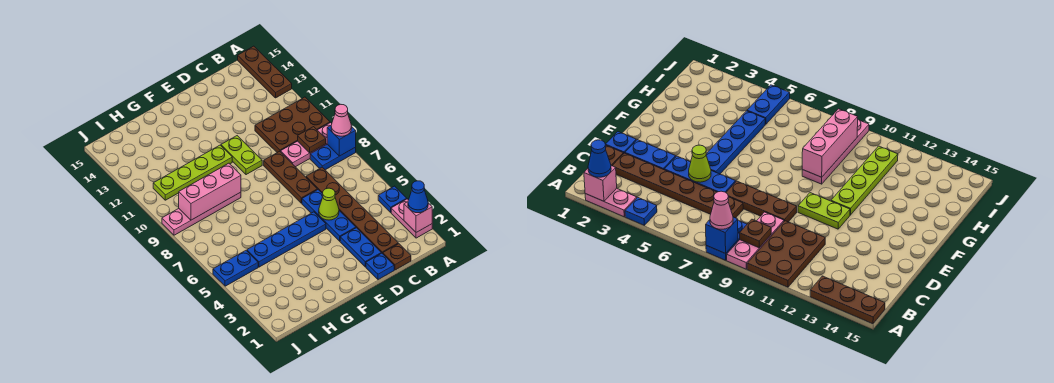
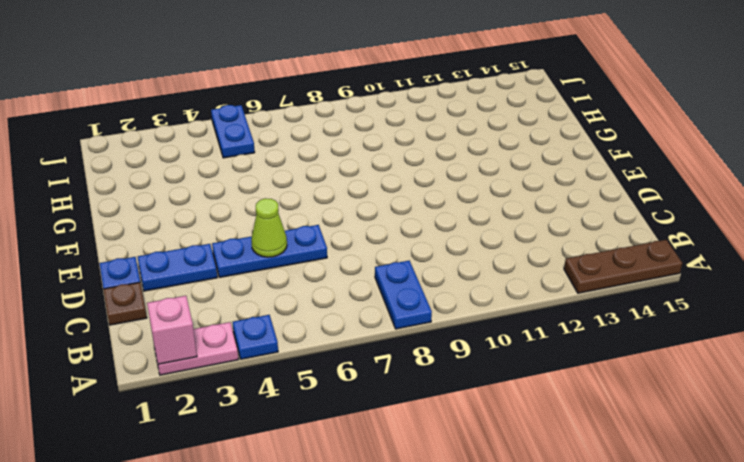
none -> pink plate A9:C9 level 1
none -> brown plate A10:C11 level 1
none -> brown plate C2:C7 level 1

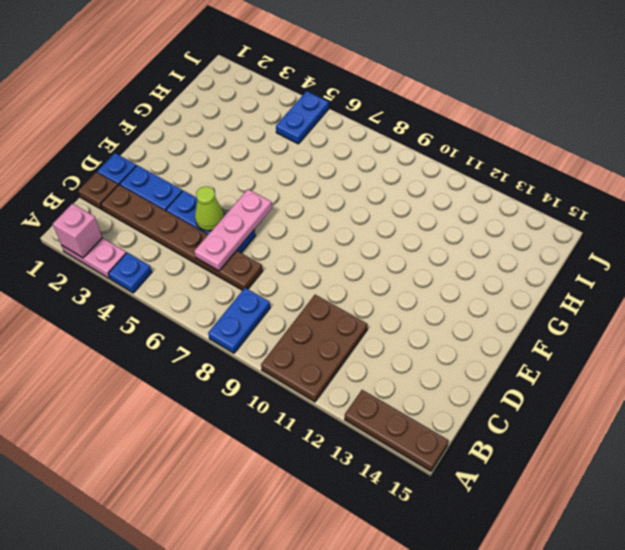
pink plate C6:E6 level 2 -> pink plate A9:C9 level 1
none -> brown plate D7:D9 level 1
none -> blue plate E5:H5 level 1
none -> lime plate E10:E11 level 1

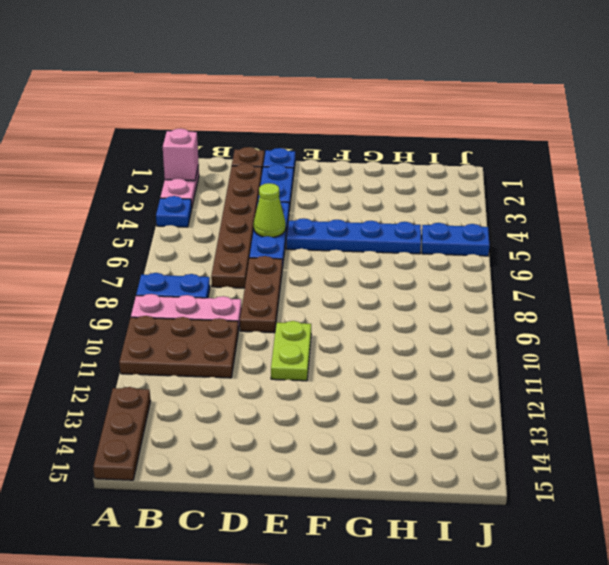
none -> lime plate F11:I11 level 1
none -> pink plate G9:J9 level 1
none -> blue brick A8 level 2

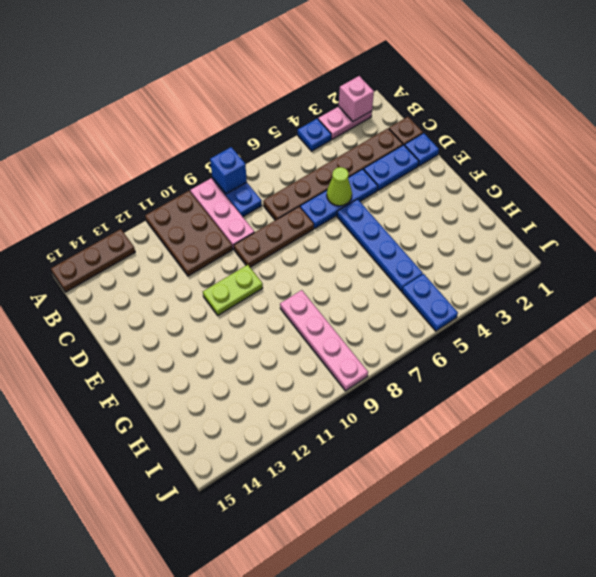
none -> lime plate F11:I11 level 1
none -> brown plate B9 level 2
none -> pink brick G9:I9 level 2

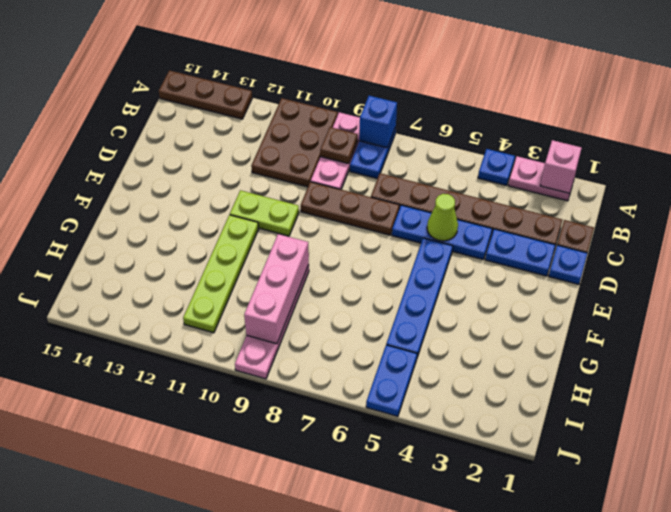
none -> blue cone A2 level 3
none -> pink cone A8 level 3

